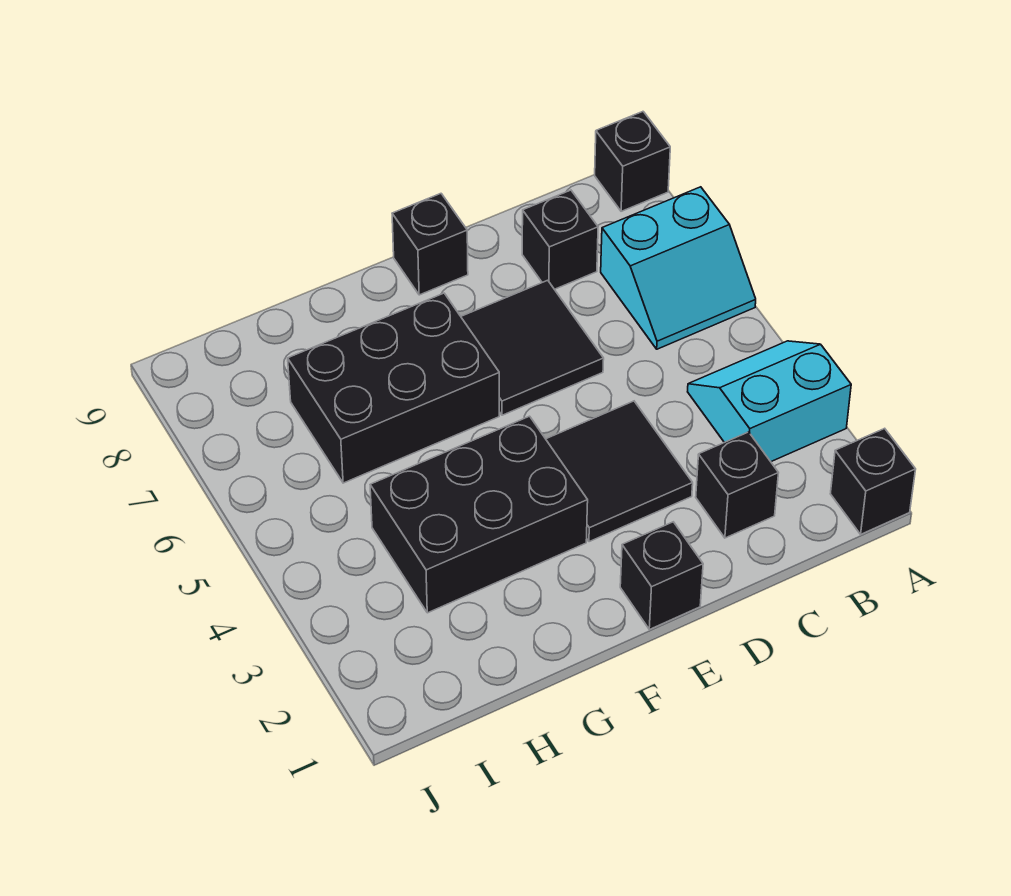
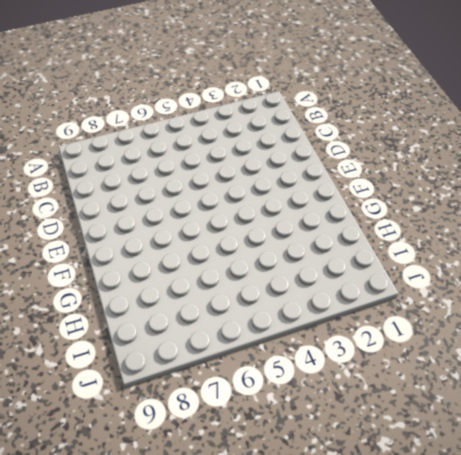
none -> black brick A1 level 1
none -> cyan slope A3:B4 level 1 top 3
none -> cyan slope A6:B7 level 1 top 7

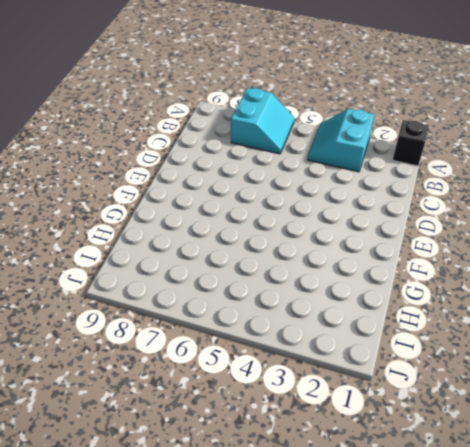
none -> black brick A9 level 1
none -> black brick C2 level 1
none -> black brick C8 level 1

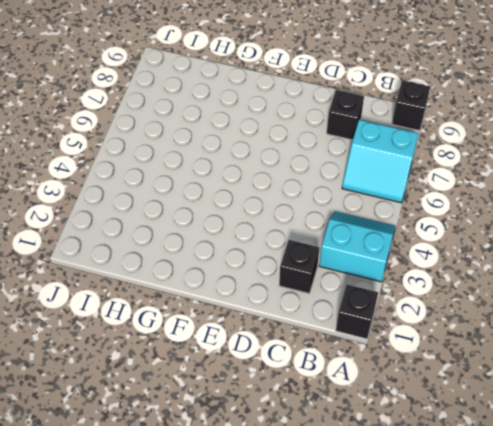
none -> black tile D3:E4 level 1
none -> black tile D6:E7 level 1
none -> black brick E1 level 1

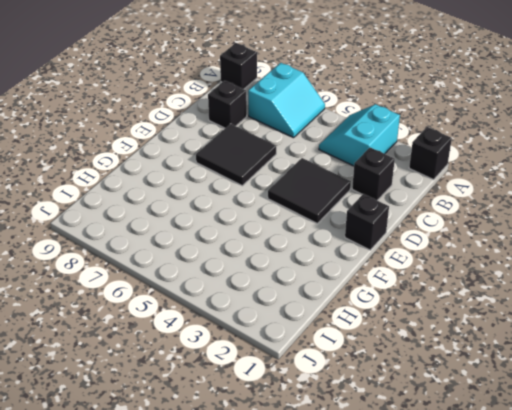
none -> black brick E9 level 1
none -> black brick F3:H4 level 1
none -> black brick F6:H7 level 1

